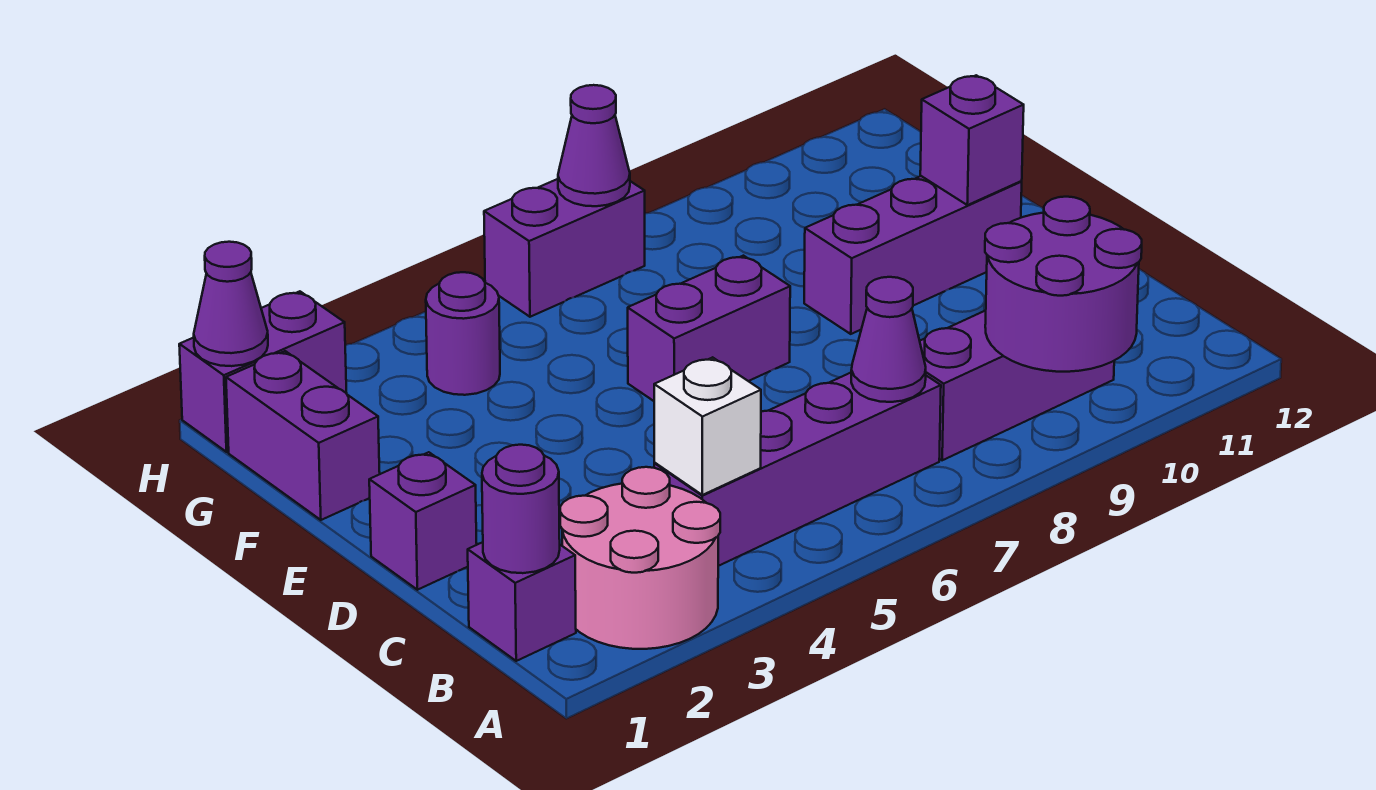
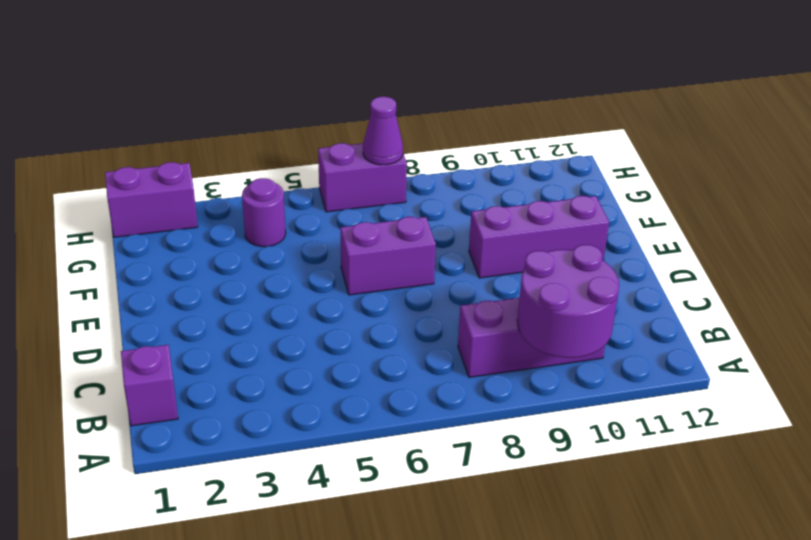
none -> pink round brick A2:B3 level 1
none -> purple brick B4:B7 level 1
none -> purple brick D1 level 1

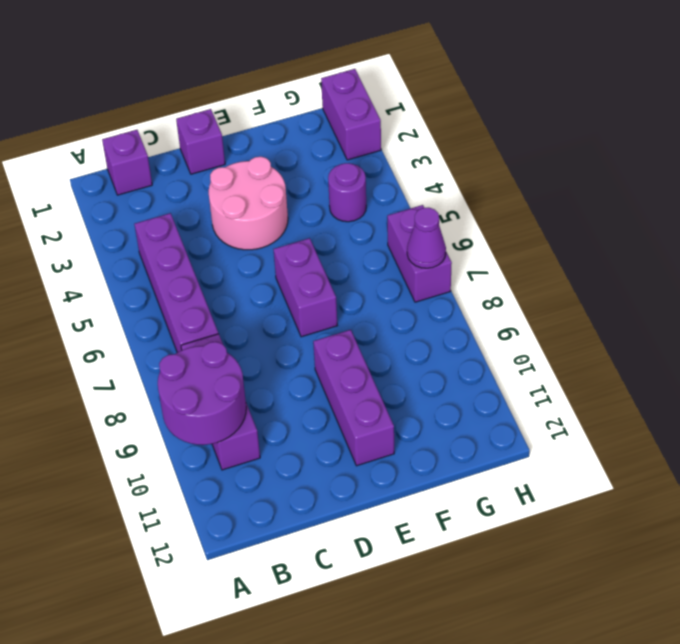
pink round brick D3:E4 level 1 -> pink round brick A2:B3 level 1
none -> purple brick F1:G1 level 1
none -> purple round brick B1 level 2
none -> white brick B4 level 2

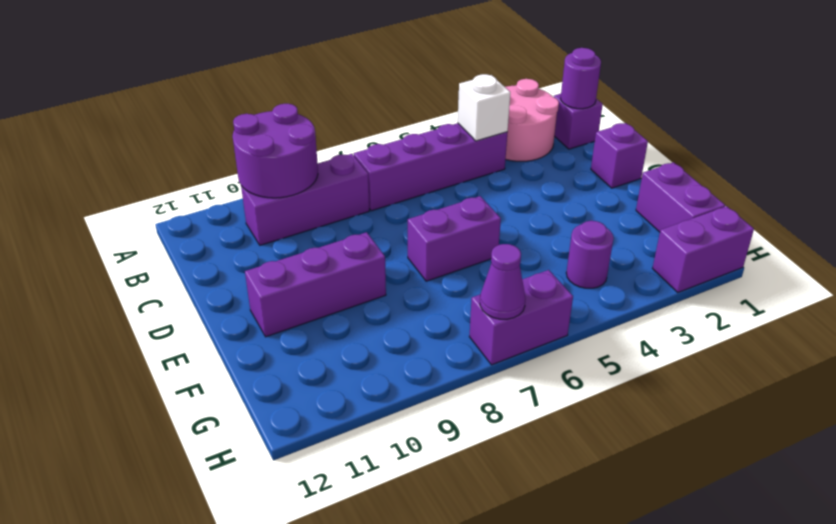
none -> purple cone B7 level 2
none -> purple brick E11 level 2
none -> purple cone H1 level 2

